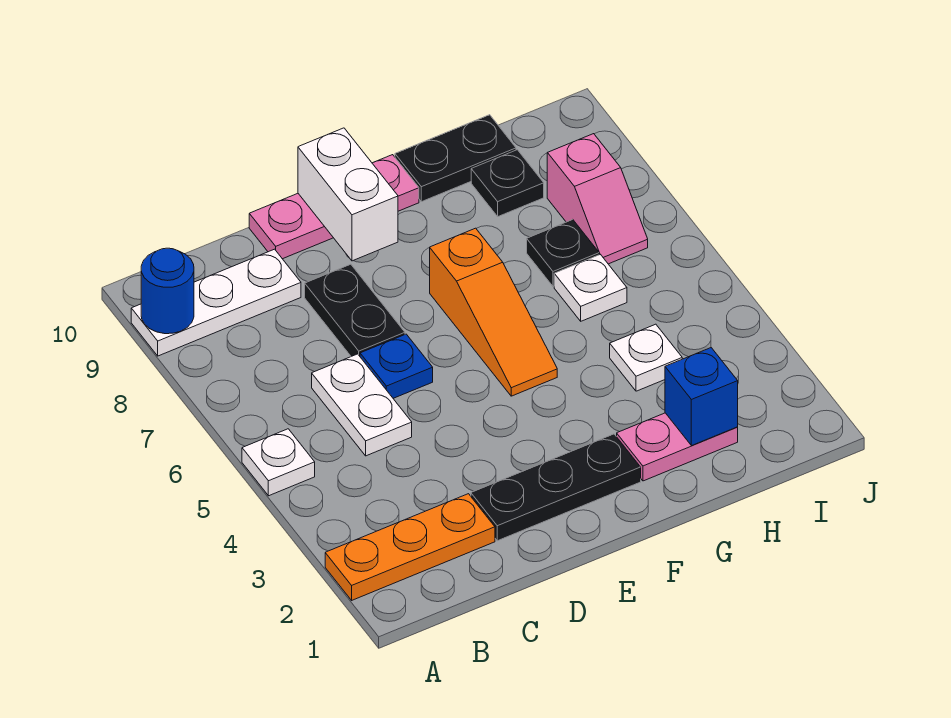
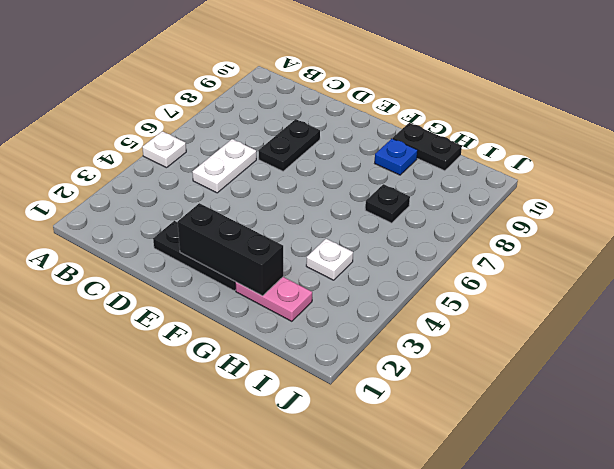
black brick E2:G2 level 2 -> none
blue plate G9 level 1 -> blue plate D6 level 1
none -> orange plate A2:C2 level 1
none -> white plate A9:C9 level 1
none -> pink plate D10:F10 level 1

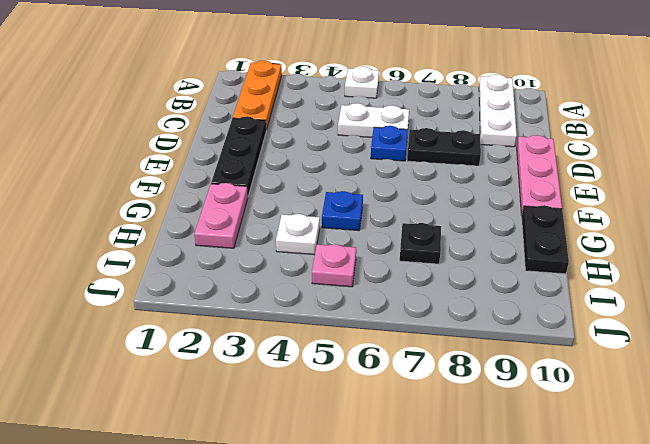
blue plate G5 level 1 -> none
pink plate I5 level 1 -> none
none -> orange slope F5:F7 level 1 top 7
none -> white plate H6 level 1
none -> black plate H9 level 1

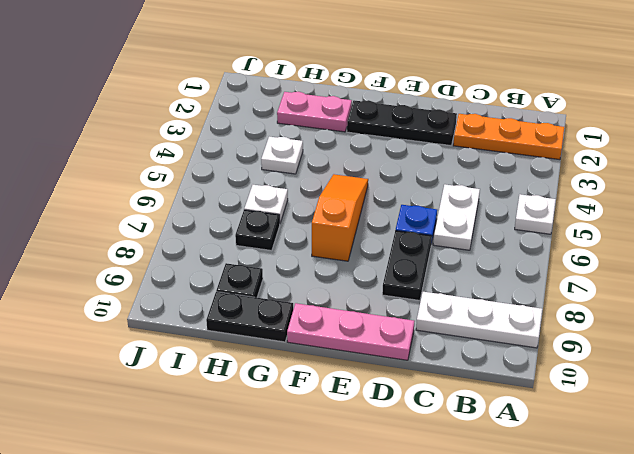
none -> pink slope I7:I8 level 1 top 8
none -> blue round brick A9 level 2
none -> white brick E9:E10 level 2

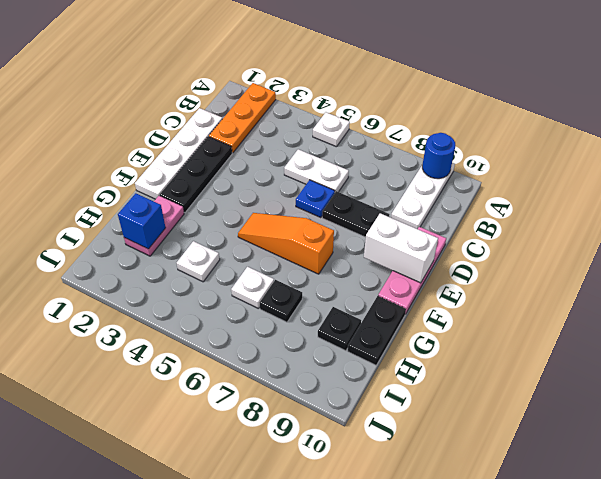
white plate C1:F1 level 1 -> none
none -> pink slope I7:I8 level 1 top 8

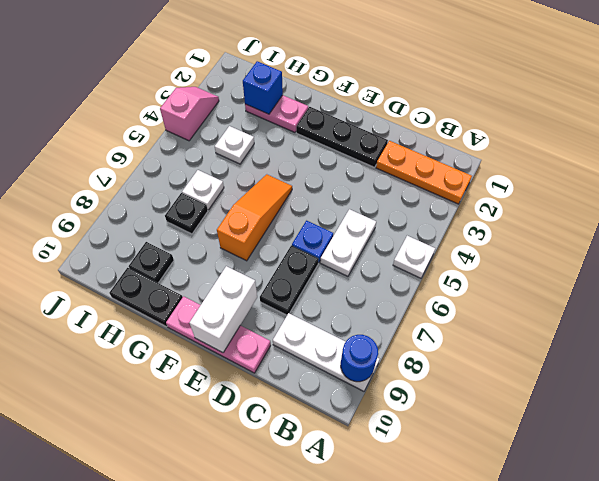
pink slope J3:J4 level 1 top 4 -> pink slope I7:I8 level 1 top 8

